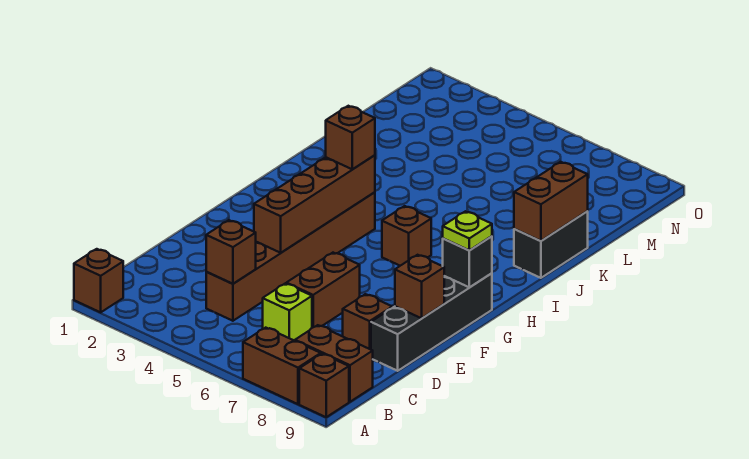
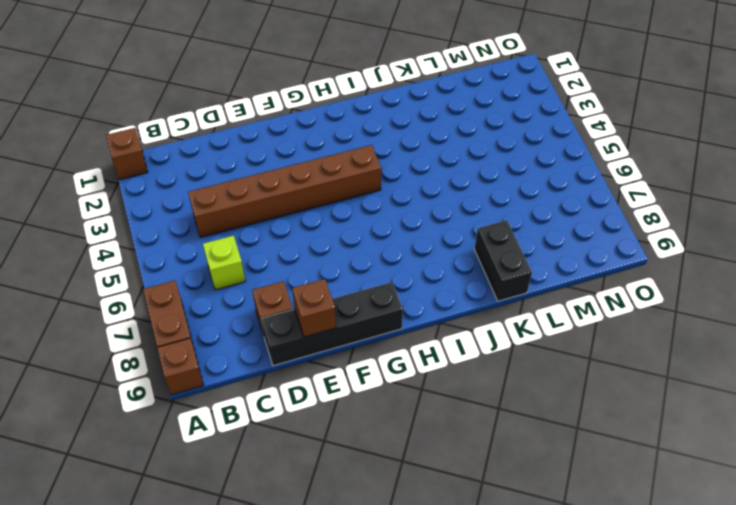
black brick K8:K9 level 1 -> black brick J9:K9 level 1
none -> brown brick B8:B9 level 1
none -> brown brick D6:E6 level 1
none -> brown brick H6 level 1

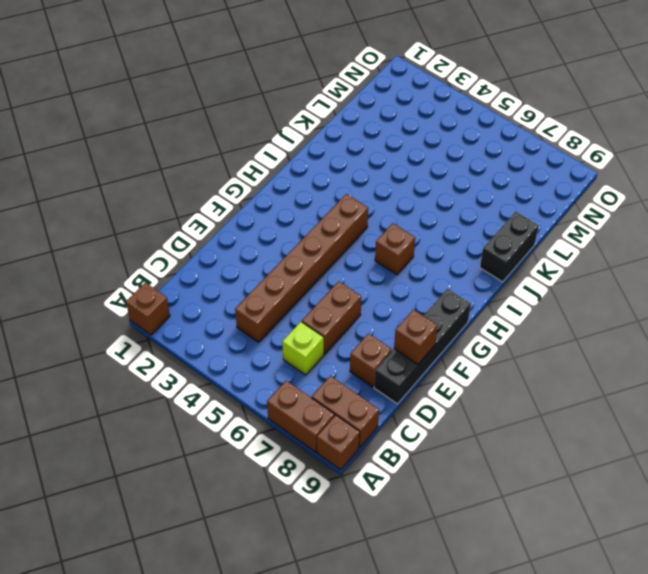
none -> brown brick C4 level 2
none -> brown brick E4:H4 level 2
none -> black brick G9 level 2

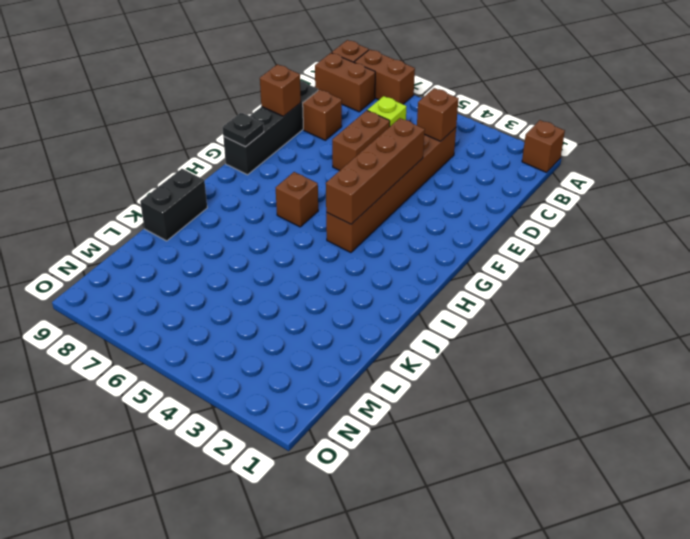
black plate G9 level 2 -> black brick G9 level 2
none -> brown brick J9:K9 level 2
none -> lime plate G9 level 3
none -> brown brick H4 level 3

